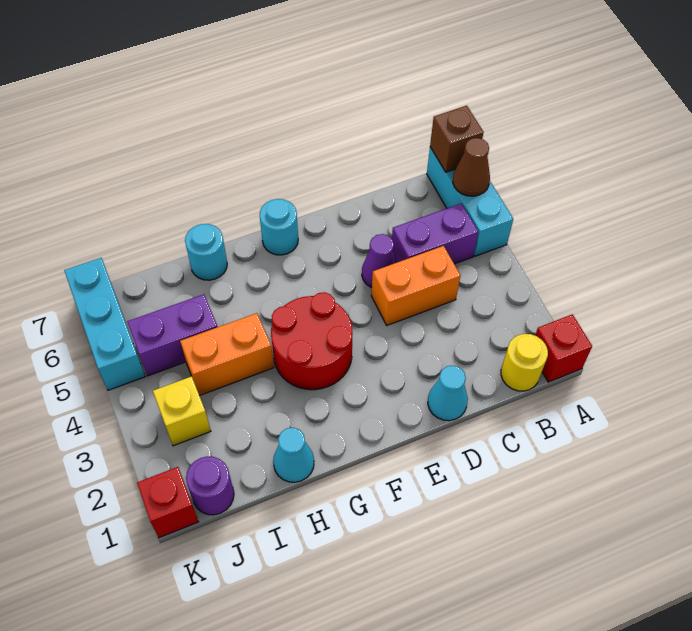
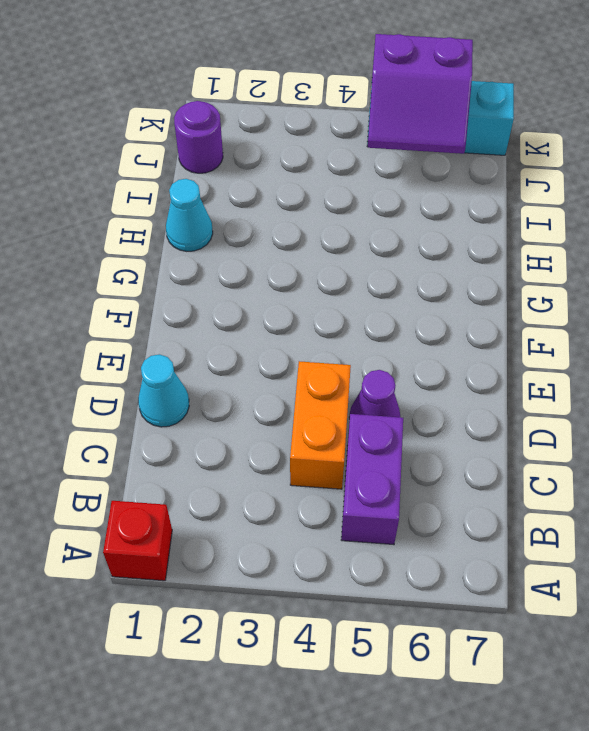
purple slope J5:K6 level 2 top K -> none
none -> cyan brick A5:A7 level 1
none -> yellow round brick B1 level 1
none -> red round brick F3:G4 level 1

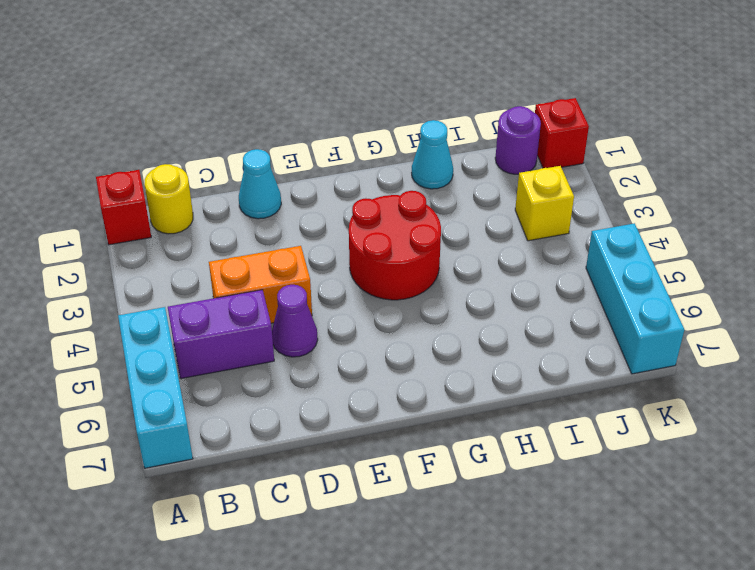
none -> cyan round brick F7 level 1
none -> orange brick H4:I4 level 1
none -> cyan round brick H7 level 1

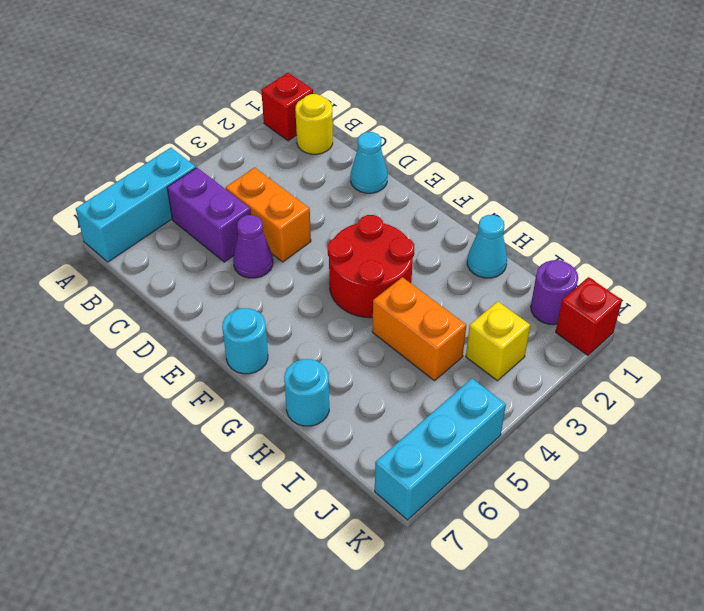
none -> purple brick I5:J5 level 1
none -> brown cone A6 level 2
none -> brown brick A7 level 2

